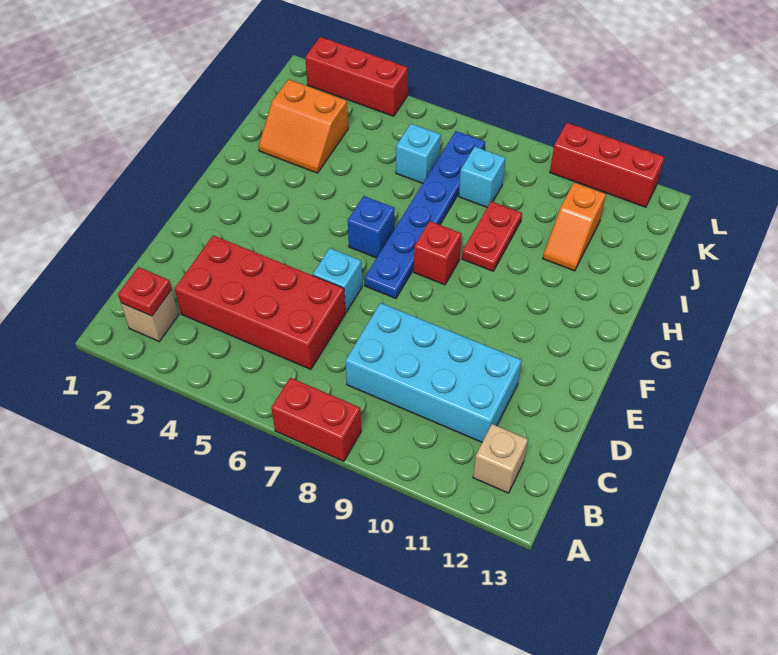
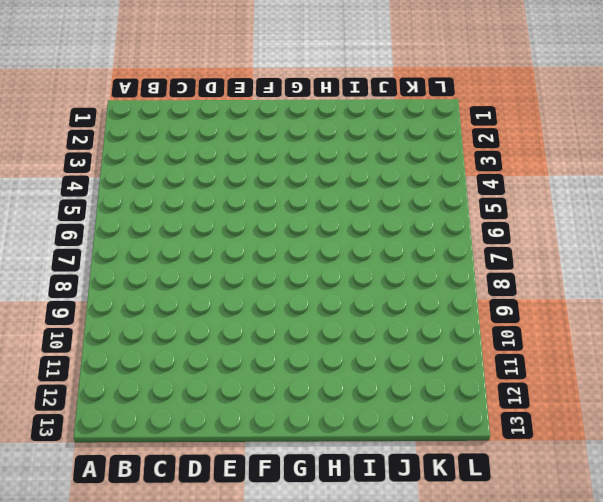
none -> red brick A7:A8 level 1
none -> tan brick B2 level 1
none -> tan brick B12 level 1

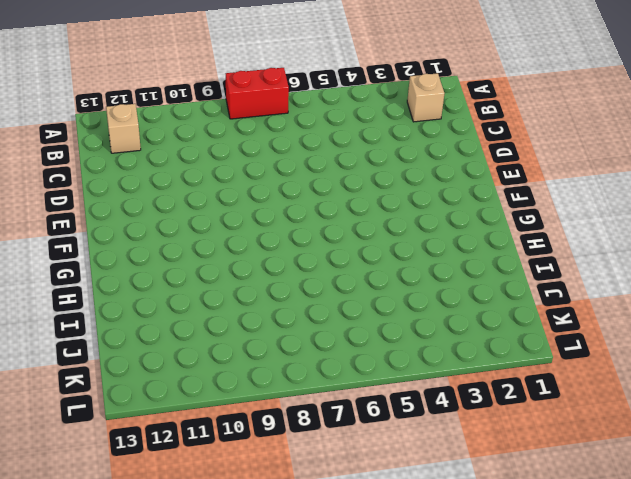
none -> red brick C3:D6 level 1
none -> cyan brick C8:D11 level 1
none -> cyan brick E6 level 1

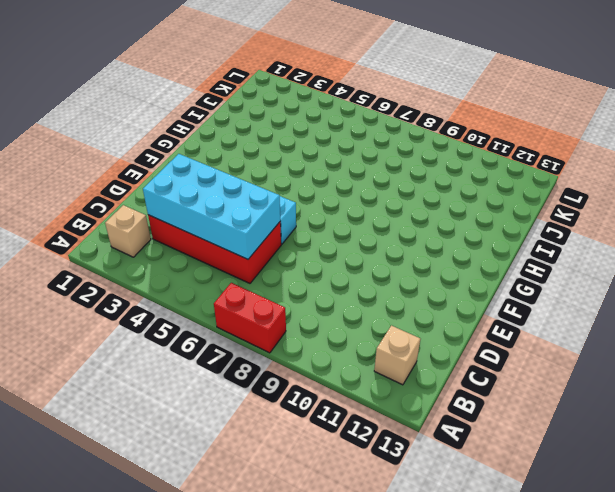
cyan brick C3:D6 level 2 -> cyan brick C8:D11 level 1
none -> blue plate F7:K7 level 1
none -> blue brick G6 level 1
none -> red brick G8 level 1

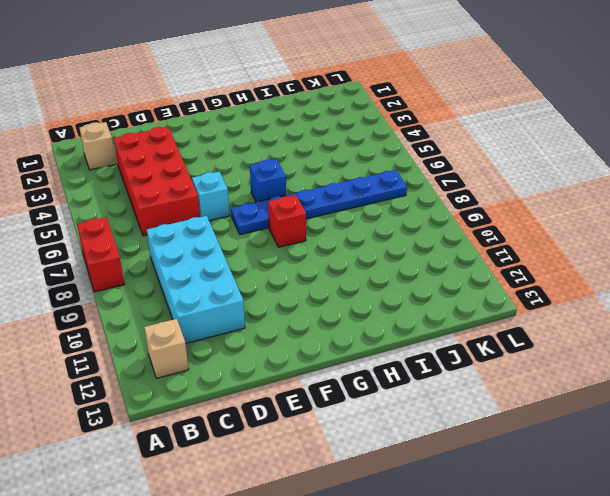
none -> red plate H9:I9 level 1
none -> orange slope I2:J3 level 1 top J
none -> orange slope I11:J11 level 1 top J

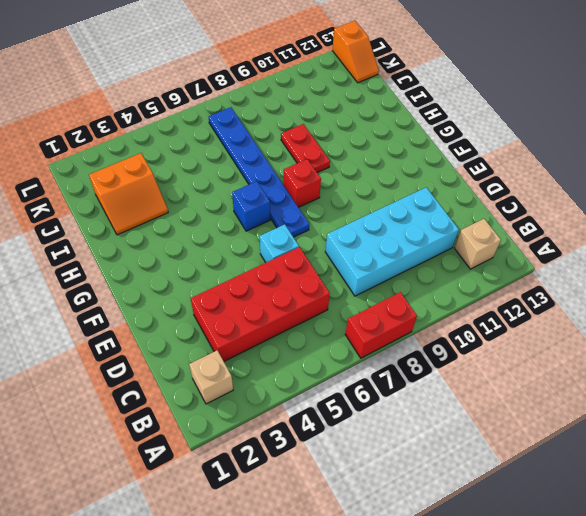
orange slope K13:L13 level 1 top L -> orange slope I11:J11 level 1 top J
none -> cyan brick J6 level 1
none -> cyan brick J8 level 1
none -> red brick L2:L4 level 1

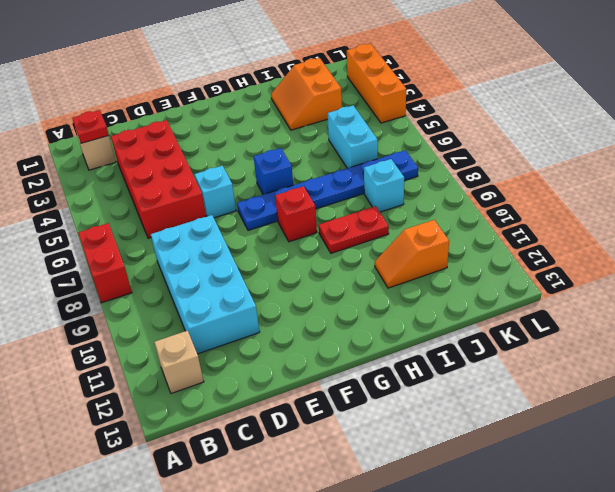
cyan brick J5:J6 level 1 -> cyan brick J6 level 1
orange brick L2:L4 level 1 -> red brick L2:L4 level 1
none -> red brick L10:L12 level 1

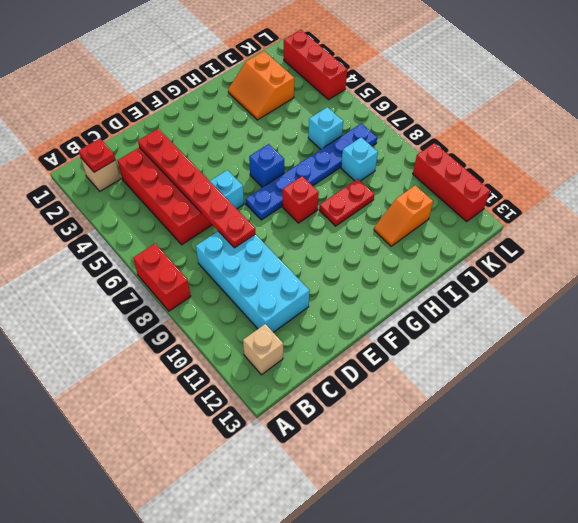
red plate D3:D8 level 2 -> none

